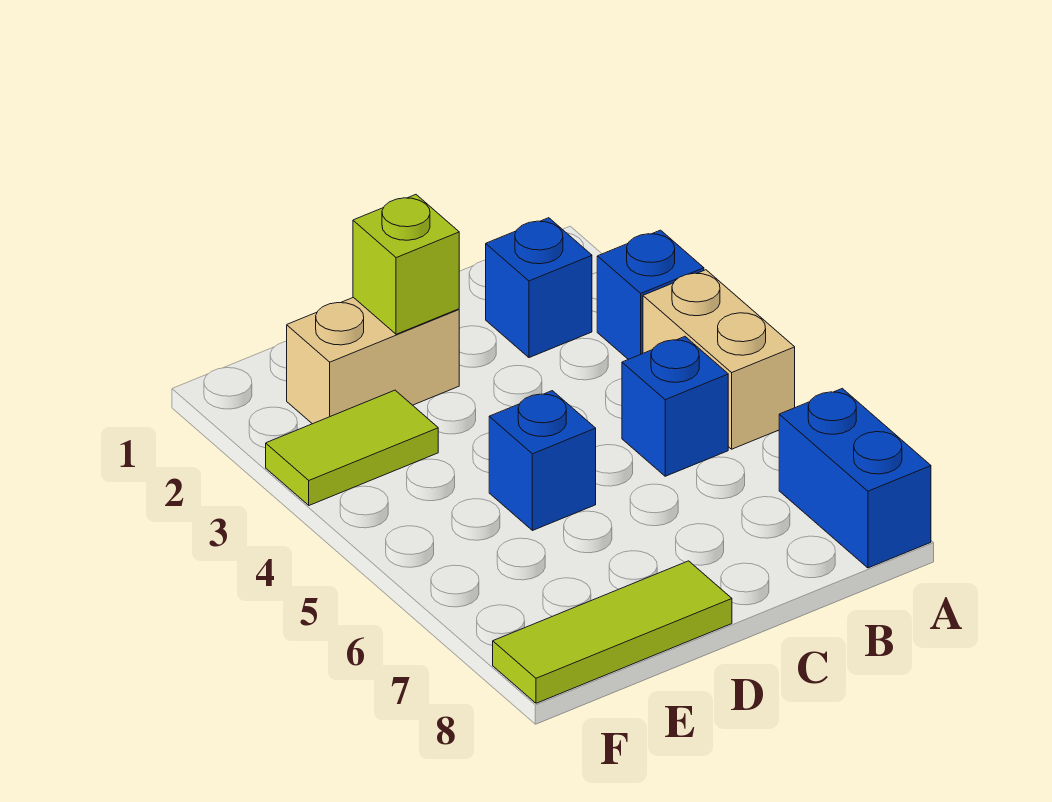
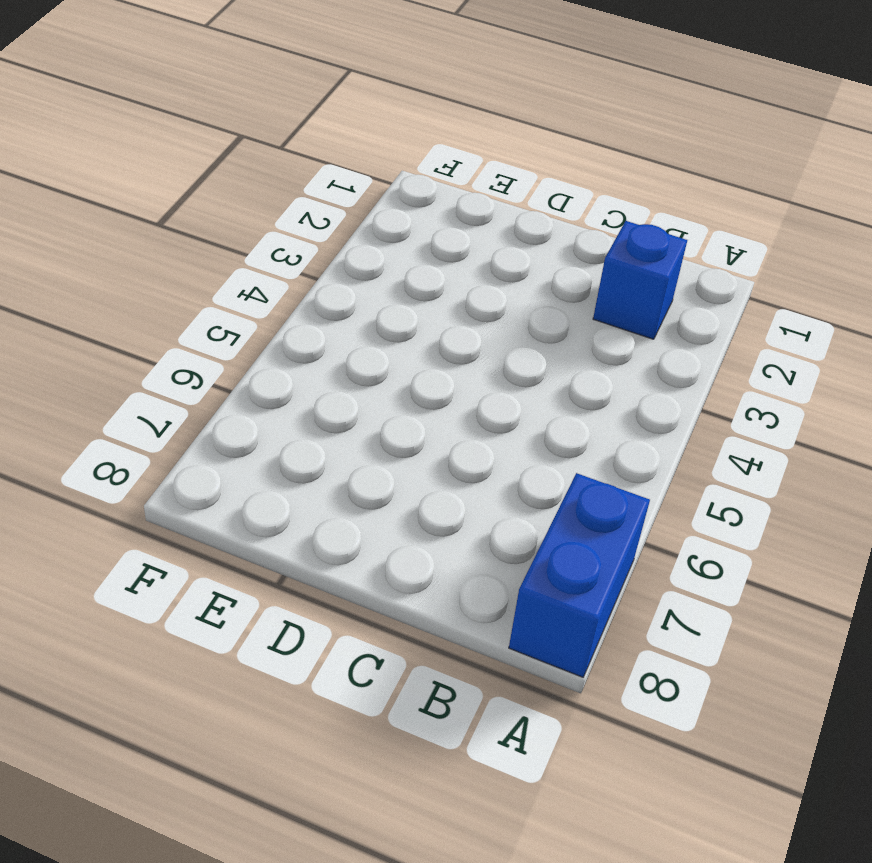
none -> blue brick A3 level 1
none -> tan brick A4:A5 level 1

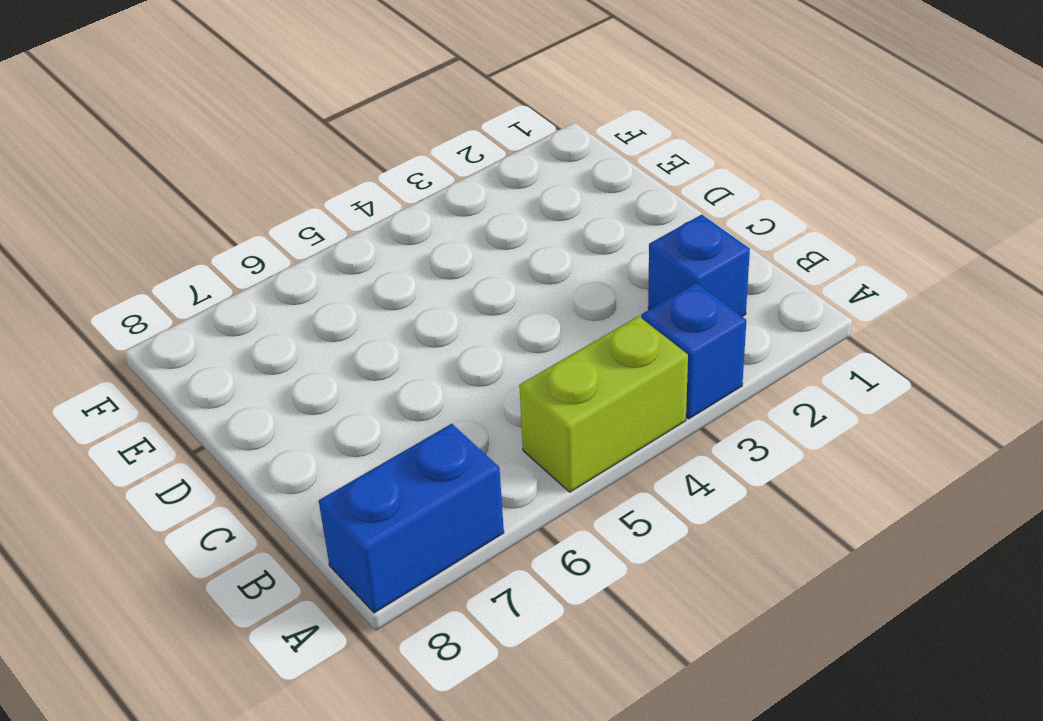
lime brick A4:A5 level 1 -> tan brick A4:A5 level 1
none -> blue brick B5 level 1
none -> tan brick D2:E2 level 1

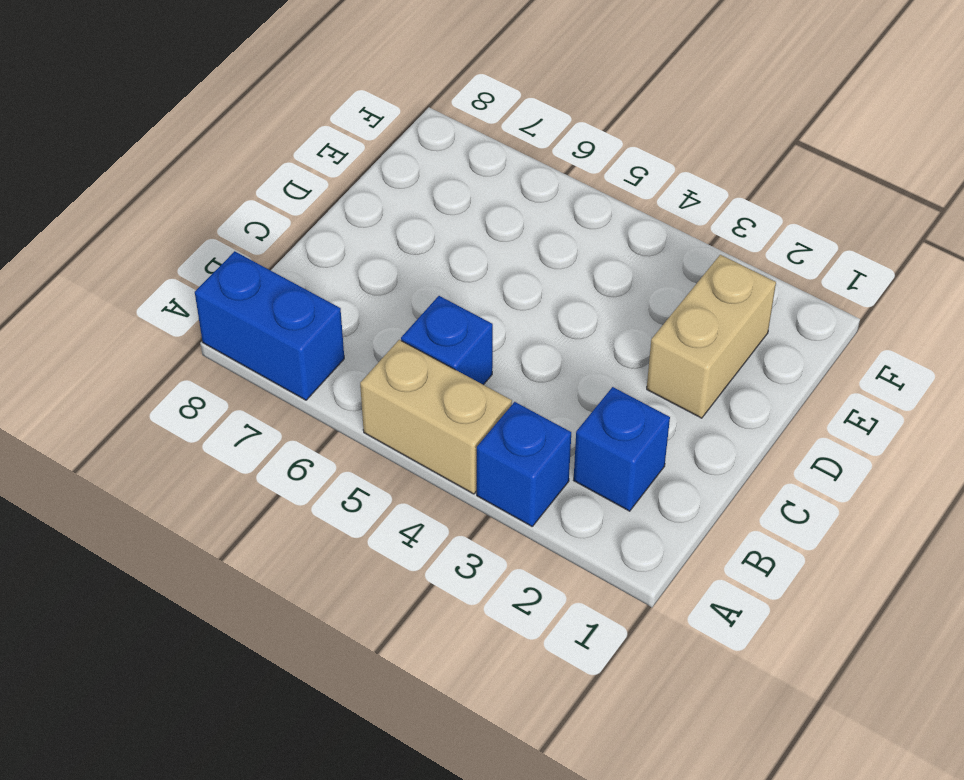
none -> blue brick D5 level 1
none -> lime tile D8:F8 level 1

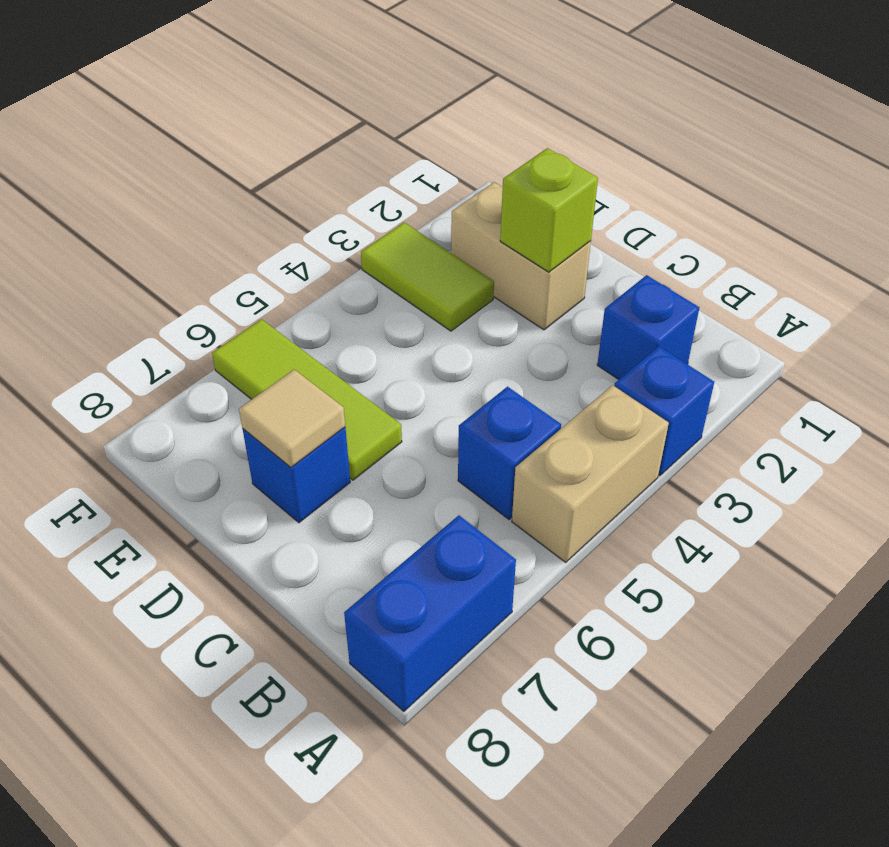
lime tile D6:F6 level 1 -> lime tile D8:F8 level 1
blue brick D7 level 1 -> blue brick D5 level 1
tan tile D7 level 2 -> none

